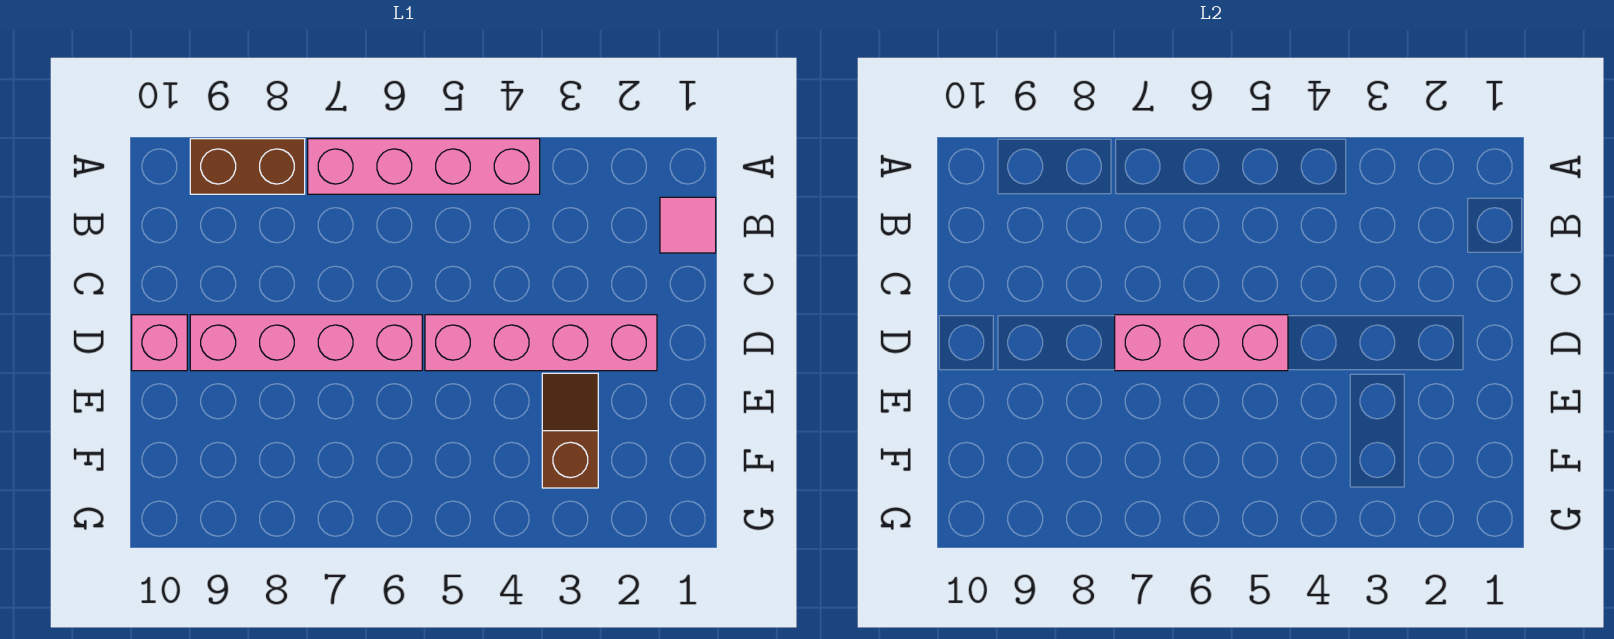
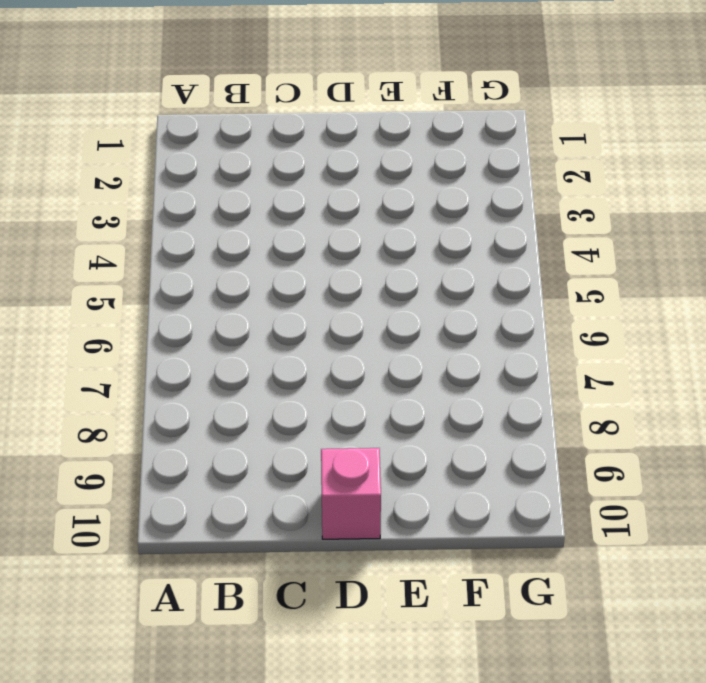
none -> pink brick A4:A7 level 1
none -> brown brick A8:A9 level 1

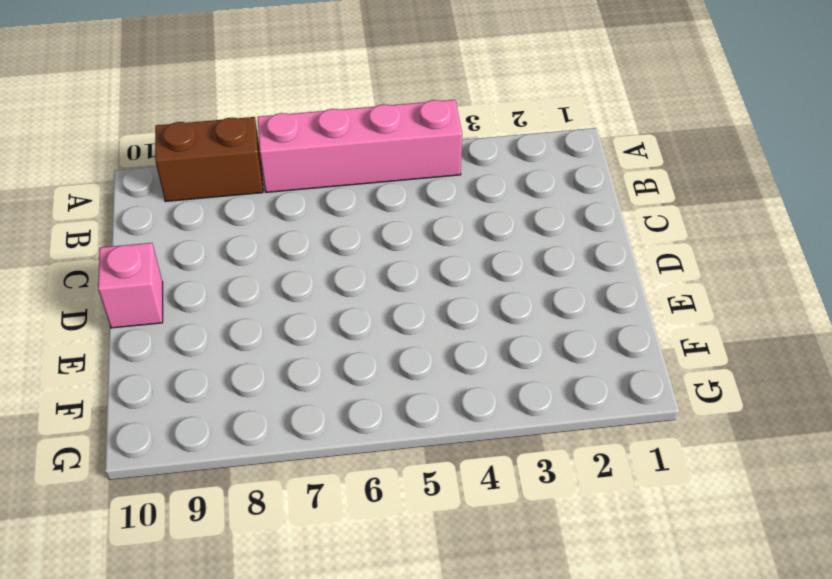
none -> pink tile B1 level 1
none -> pink brick D2:D5 level 1

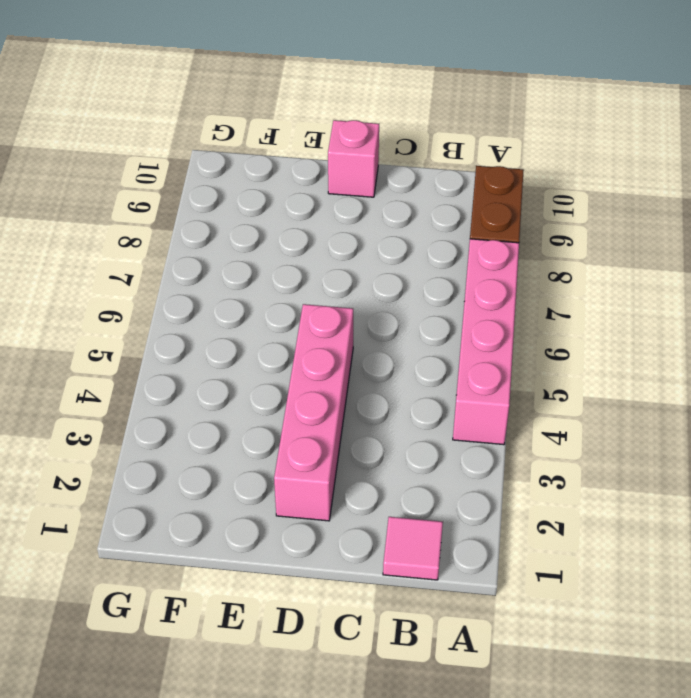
none -> pink brick D6:D9 level 1
none -> brown slope E3:F3 level 1 top F

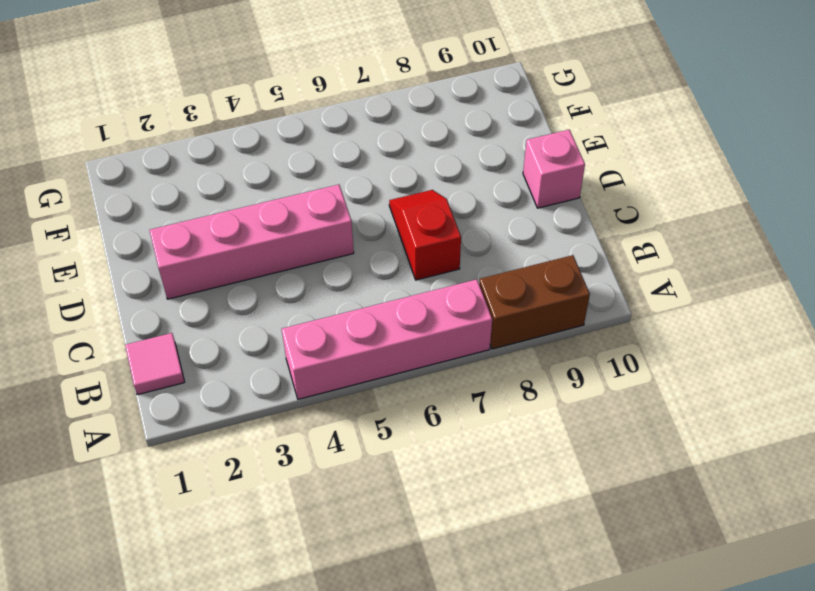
red slope C7:D7 level 1 top C -> pink brick D6:D9 level 1
none -> brown slope E3:F3 level 1 top F
none -> pink brick D5:D7 level 2

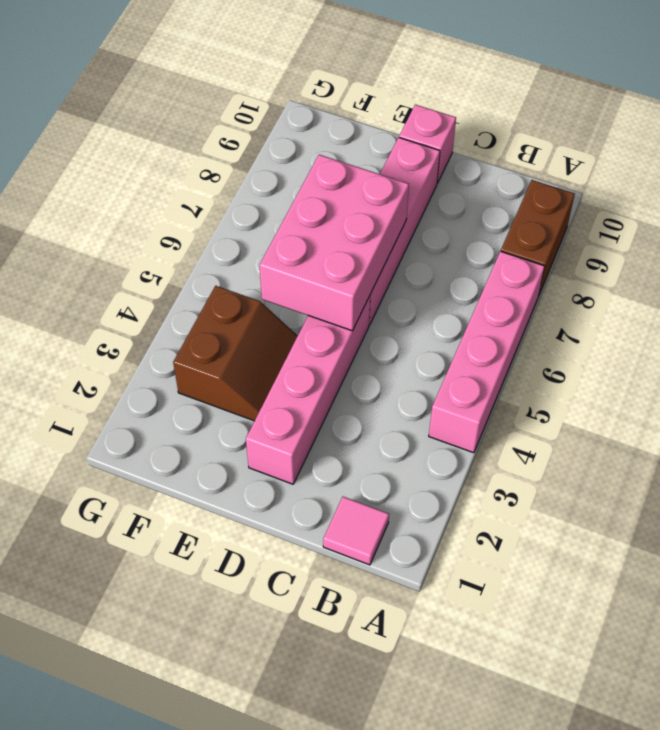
pink brick D5:E7 level 2 -> pink brick D5:D7 level 2
brown slope E3:F4 level 1 top F -> brown slope E3:F3 level 1 top F

